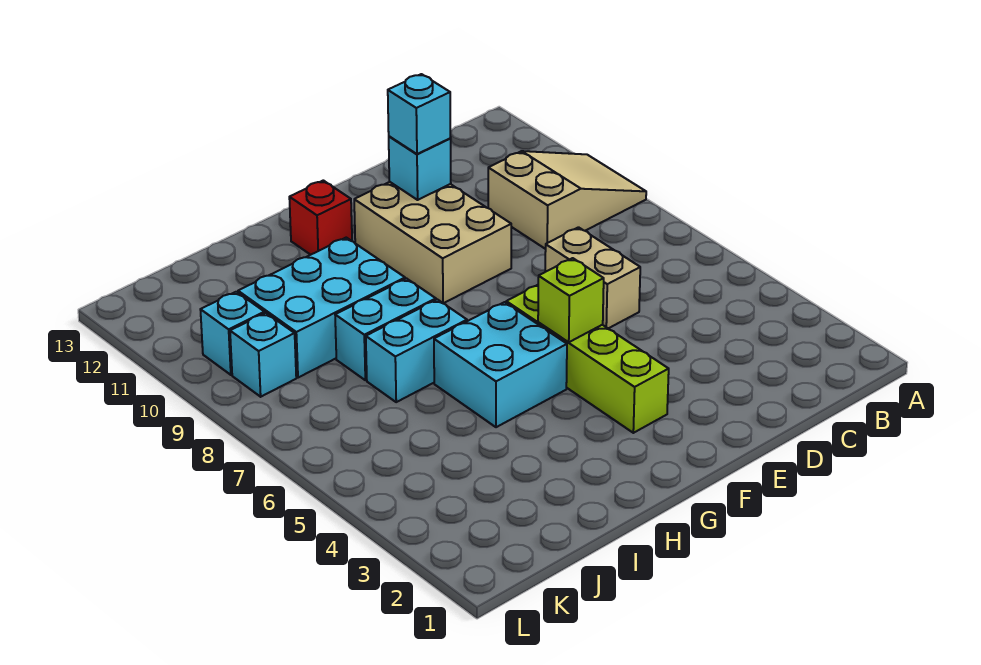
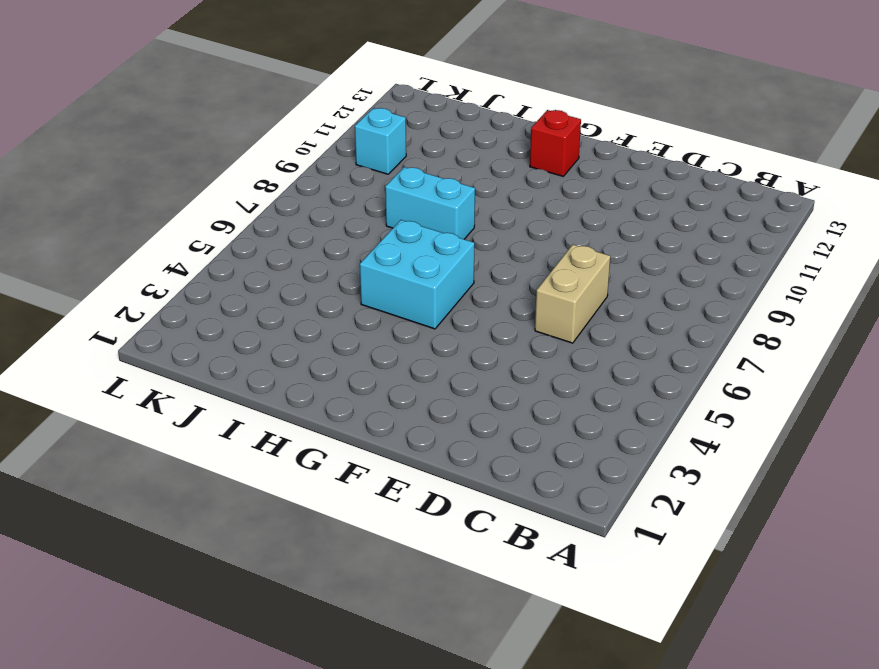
none -> tan slope A9:C10 level 1 top C
none -> tan brick E9:F11 level 1
none -> lime brick F3:F6 level 1

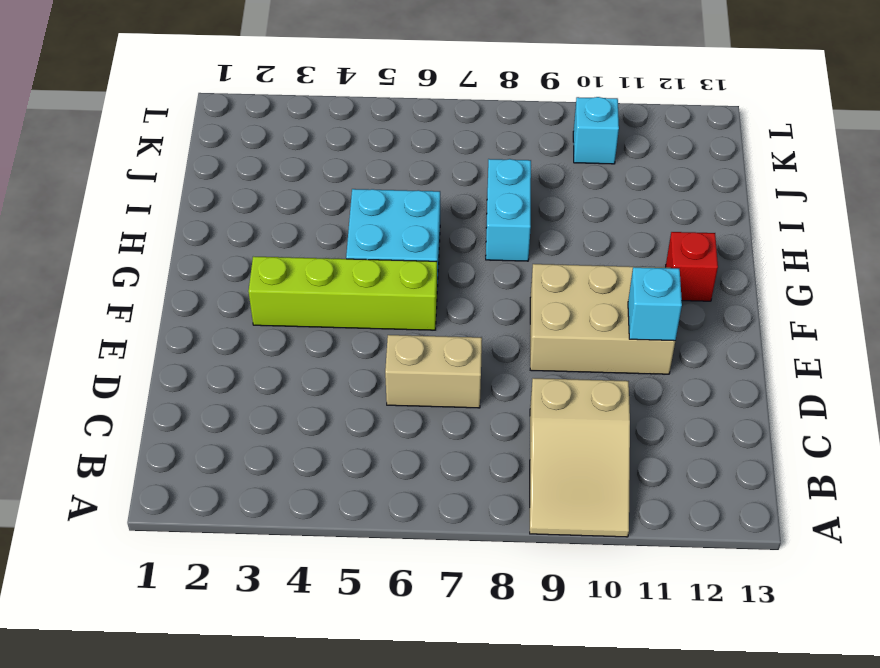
none -> cyan brick H7:I7 level 1
none -> cyan brick H9:J10 level 1
none -> cyan brick K9 level 1

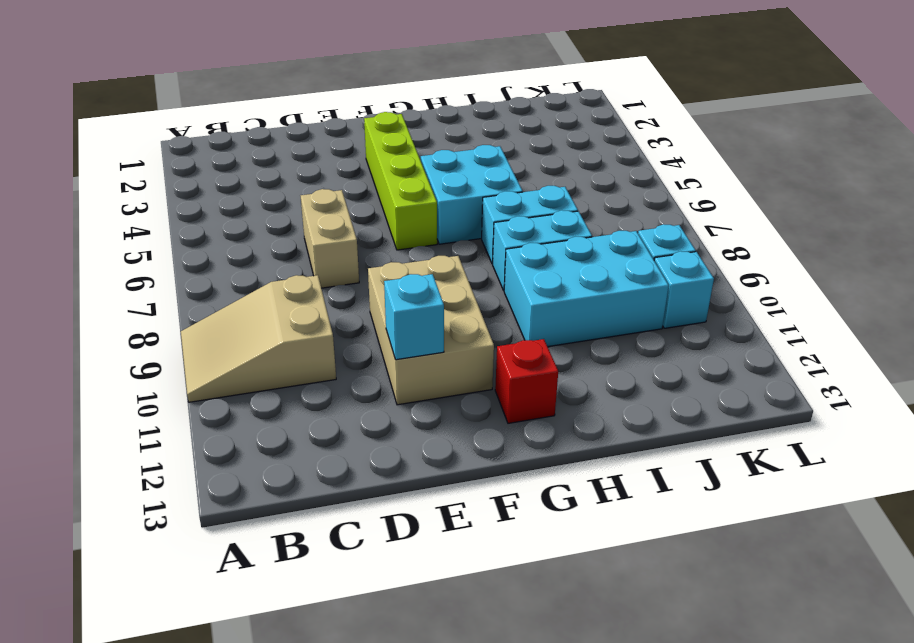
none -> lime brick F5 level 2
none -> cyan brick E11 level 3

